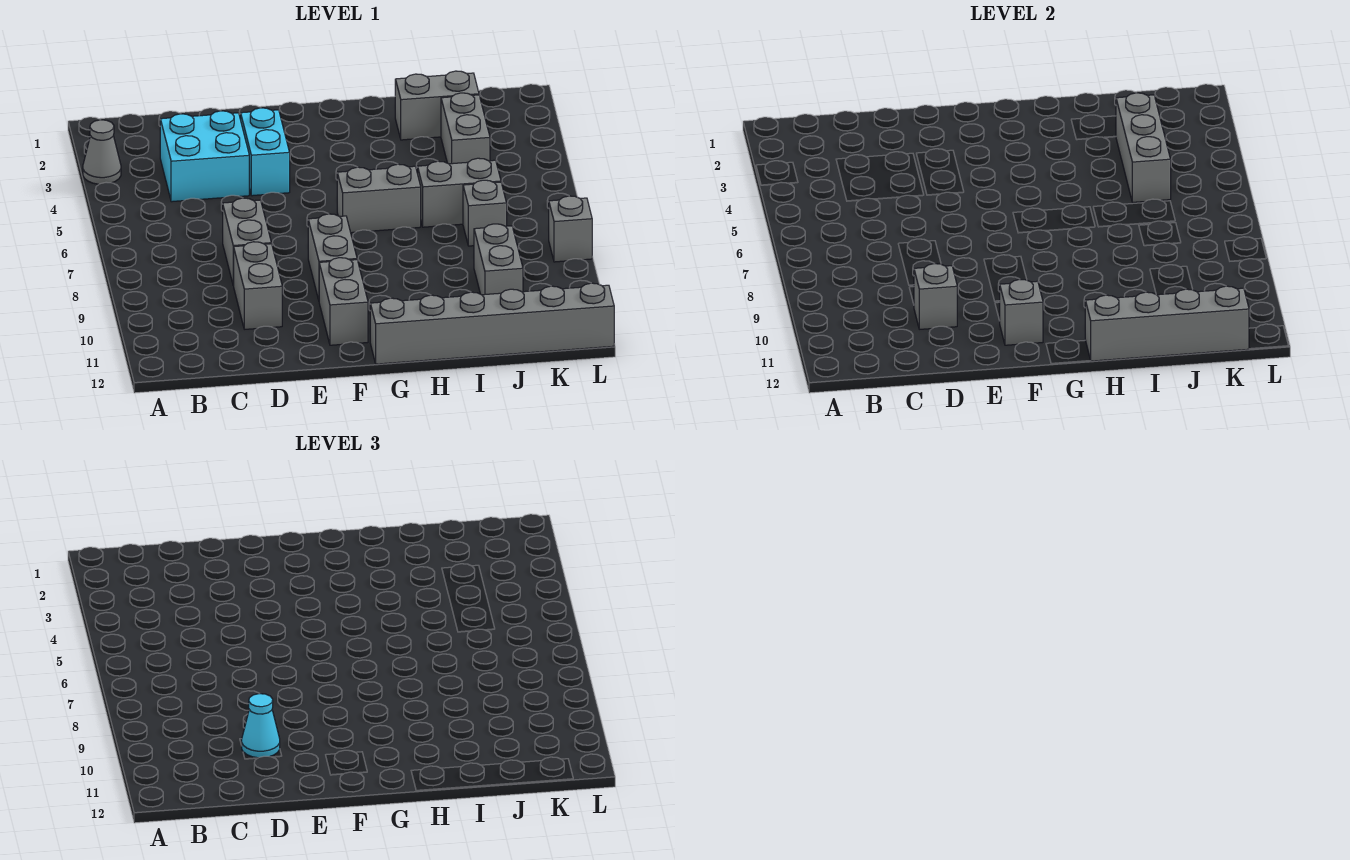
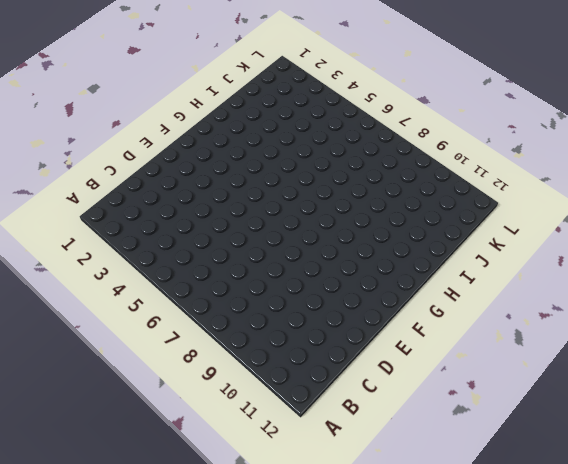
none -> grey cone A3 level 1
none -> cyan brick C3:D4 level 1
none -> grey brick D7:D8 level 1

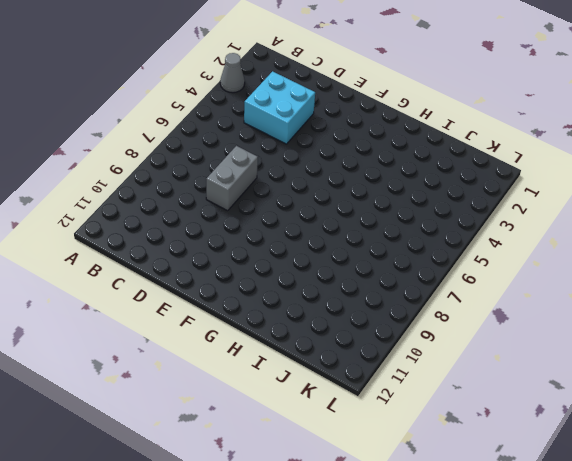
none -> grey brick D9:D10 level 1
none -> cyan brick E3:E4 level 1
none -> grey brick F8:F9 level 1

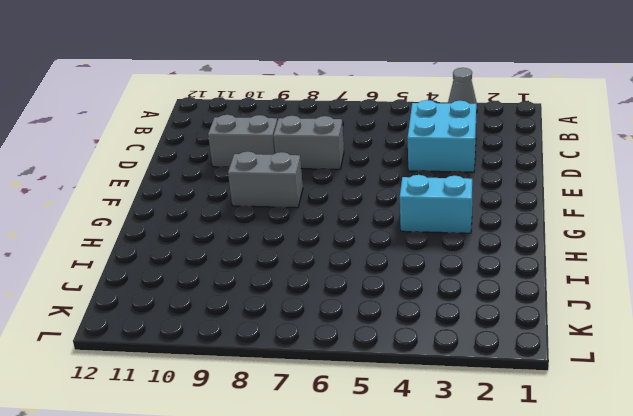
cyan brick G3:G4 level 1 -> cyan brick E3:E4 level 1
none -> grey brick F10:F11 level 1
none -> grey brick G6:H6 level 1
none -> grey brick G12:L12 level 1

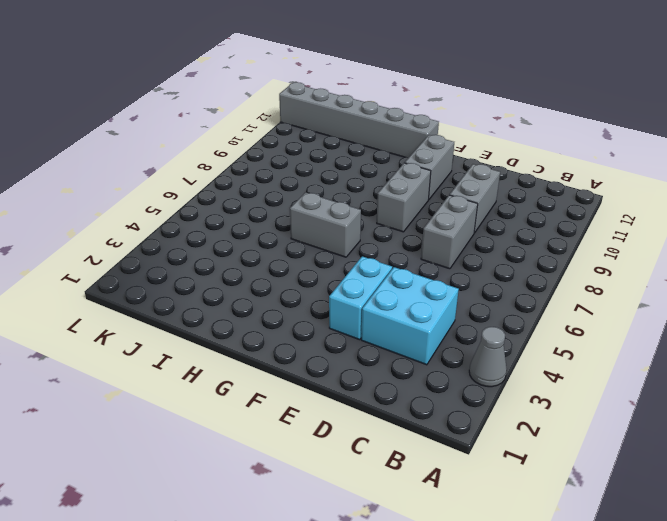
none -> grey brick I2:J2 level 1
none -> grey brick I6:J6 level 1
none -> grey brick J3:J4 level 1

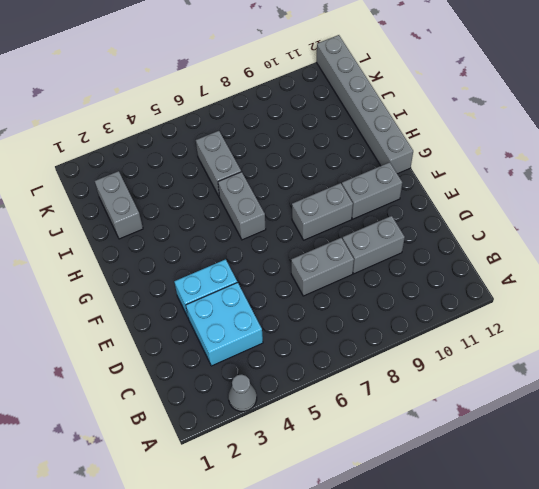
none -> grey brick J3:J4 level 1
none -> grey brick J7 level 1
none -> grey brick J9:J10 level 1

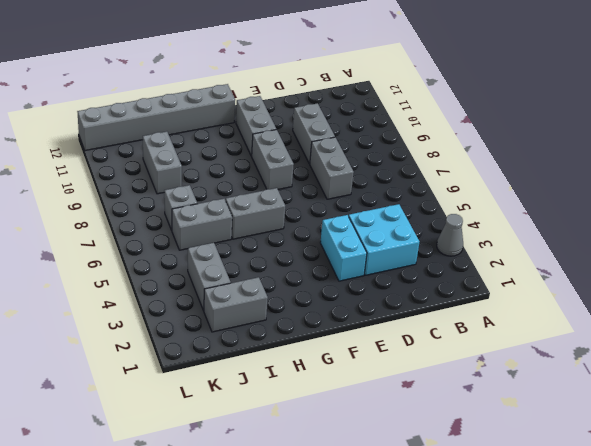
none -> grey brick L8 level 1
none -> grey brick D10 level 2
none -> grey brick F11 level 2

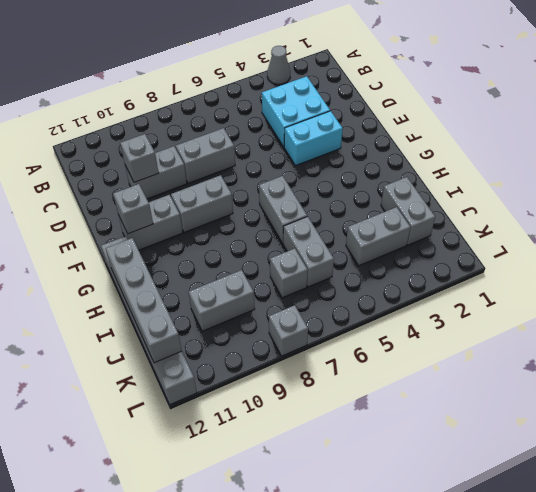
none -> grey brick J3:J5 level 2
none -> cyan cone D10 level 3

